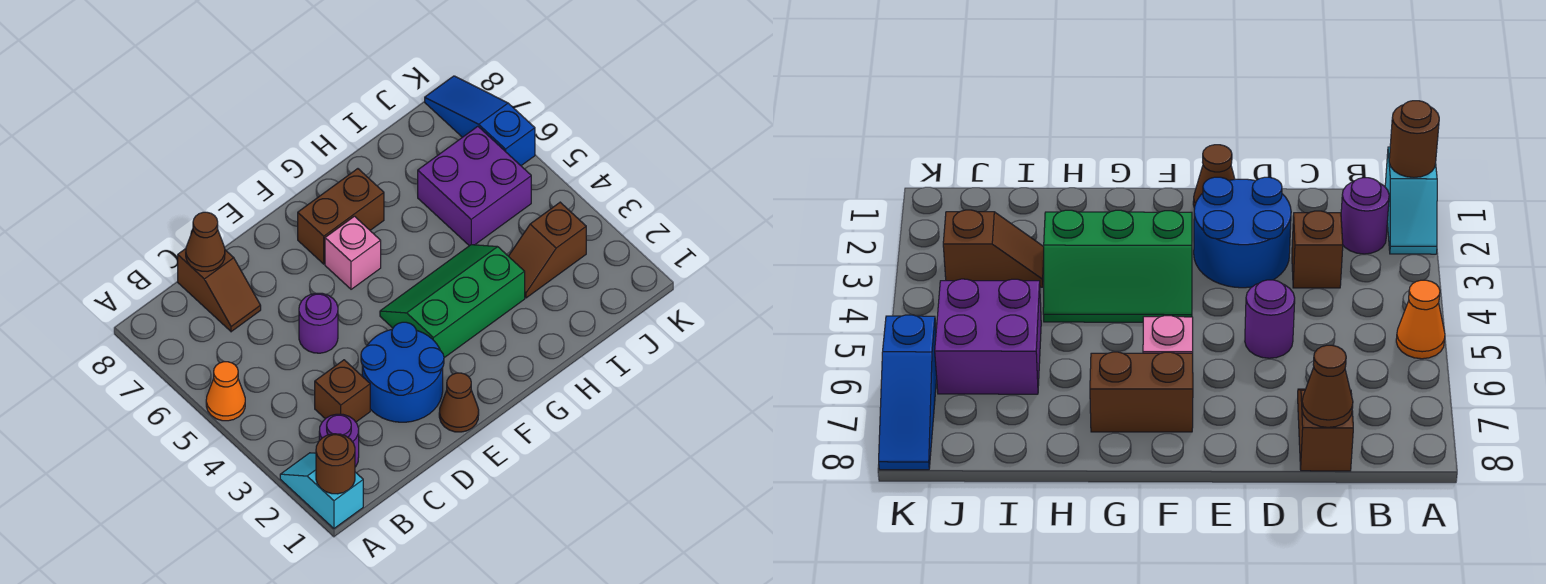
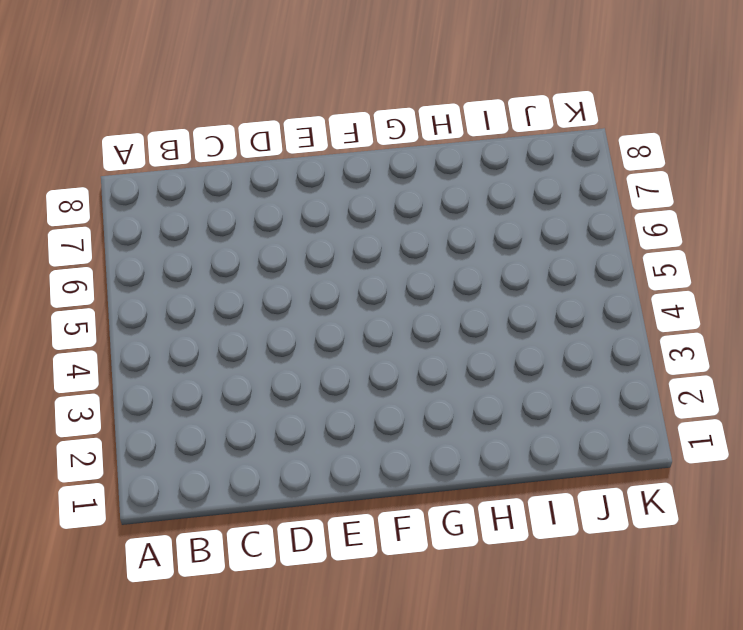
none -> cyan slope A1:A2 level 1 top 1
none -> orange cone A5 level 1
none -> purple round brick B2 level 1

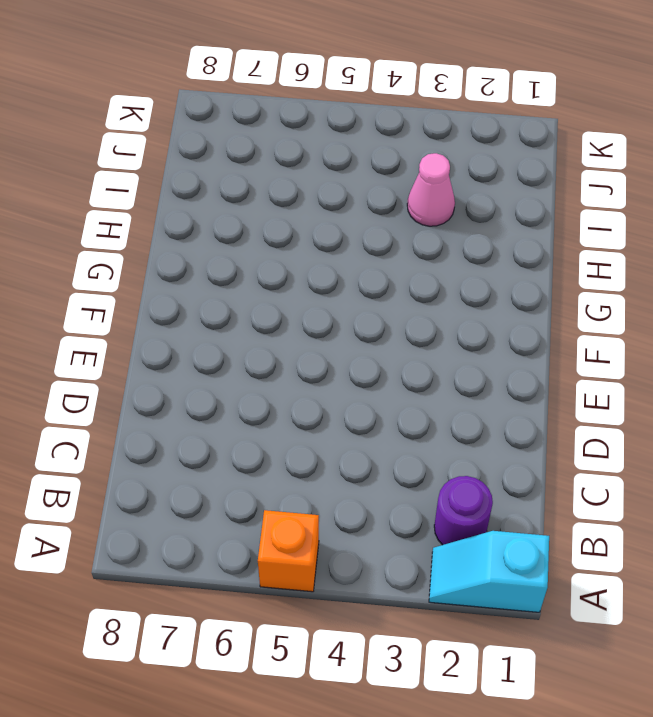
orange brick A5 level 1 -> orange cone A5 level 1
pink cone I3 level 1 -> brown slope I3:J3 level 1 top J
none -> brown brick C3 level 1
none -> brown slope C7:C8 level 1 top 8
none -> blue round brick D2:E3 level 1

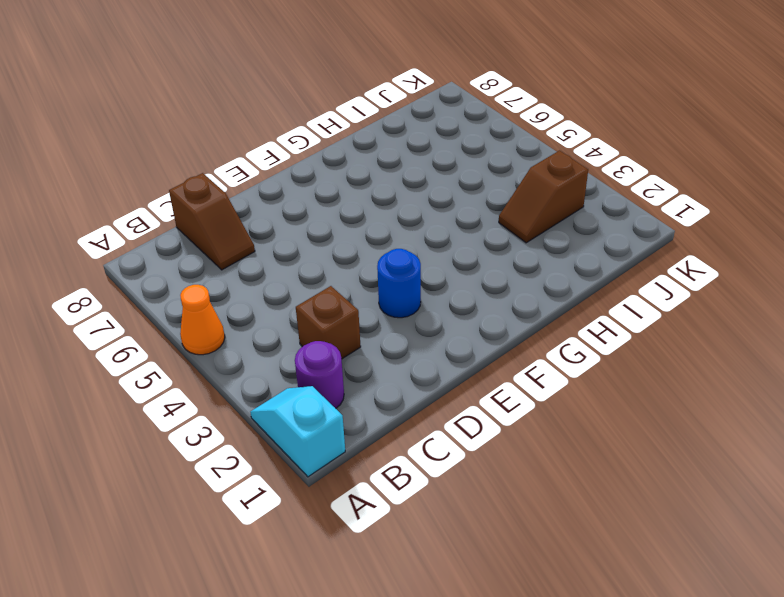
blue round brick E3 level 1 -> blue round brick D2:E3 level 1
none -> purple round brick D5 level 1
none -> brown cone E1 level 1
none -> green slope F3:H4 level 1 top 3

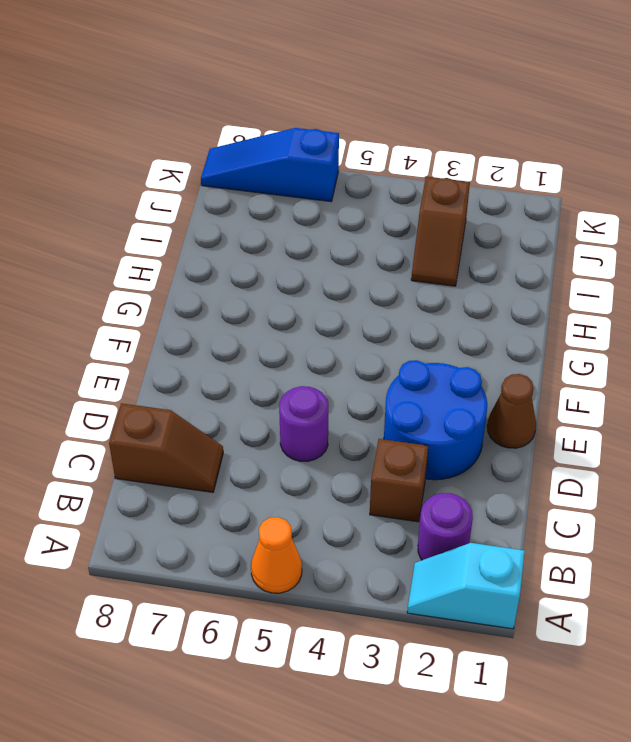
none -> green slope F3:H4 level 1 top 3
none -> pink brick F6 level 1
none -> brown brick F7:G7 level 1

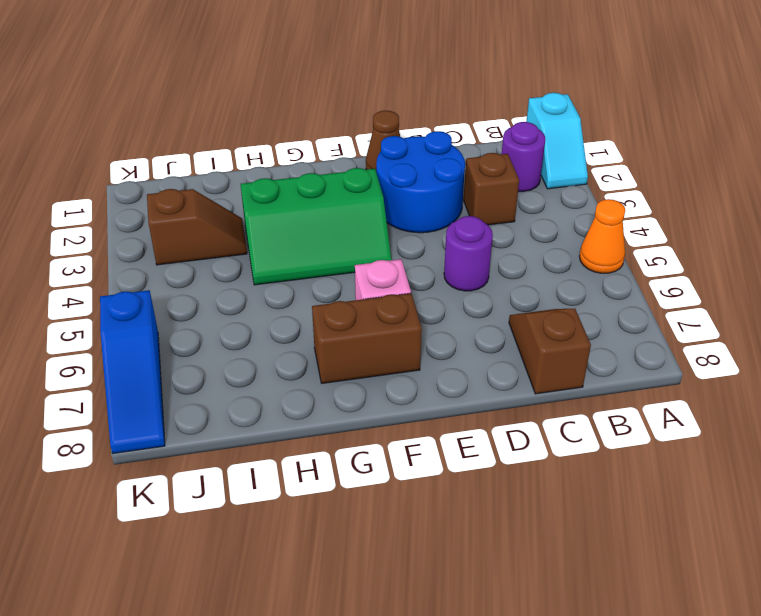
none -> purple brick I5:J6 level 1
none -> brown round brick A1 level 2
none -> brown cone C8 level 2

